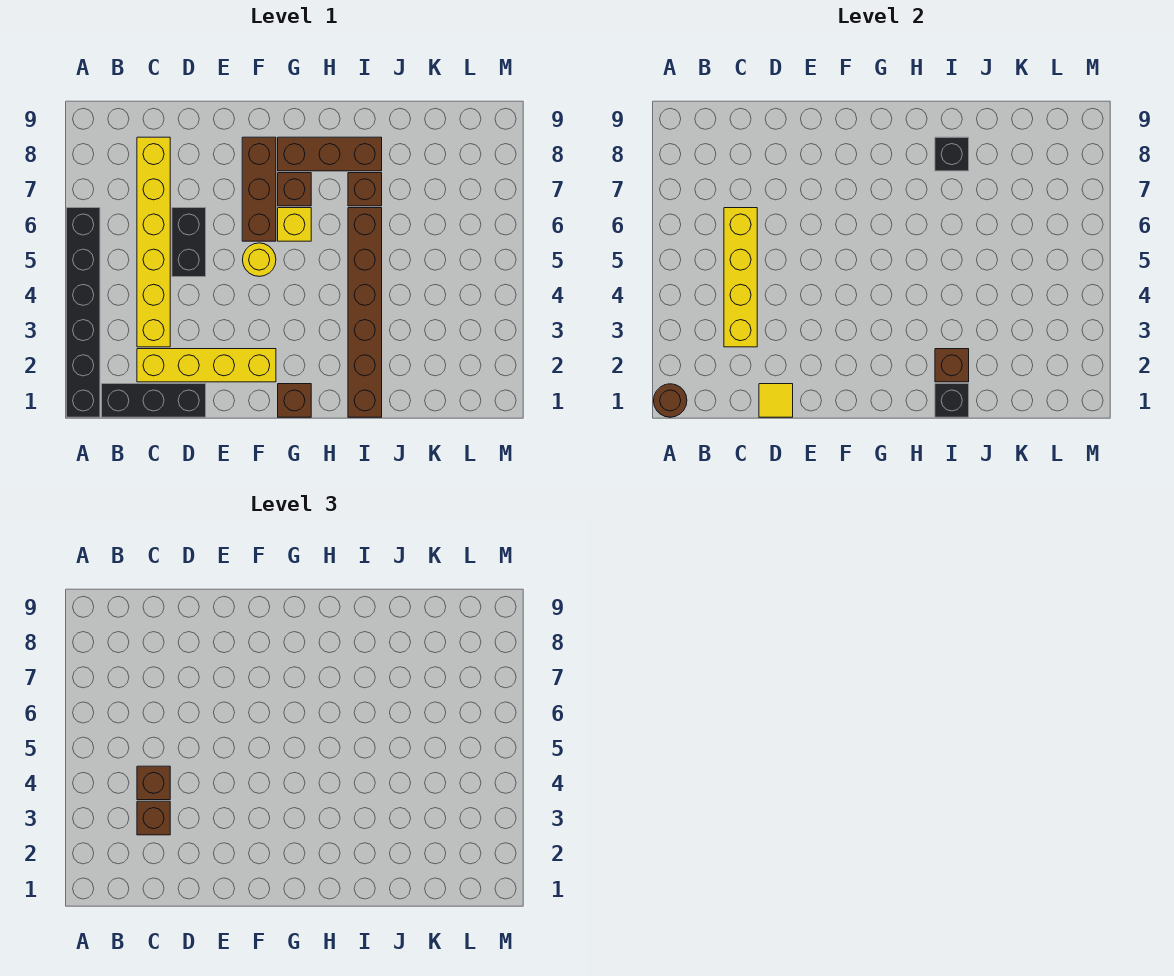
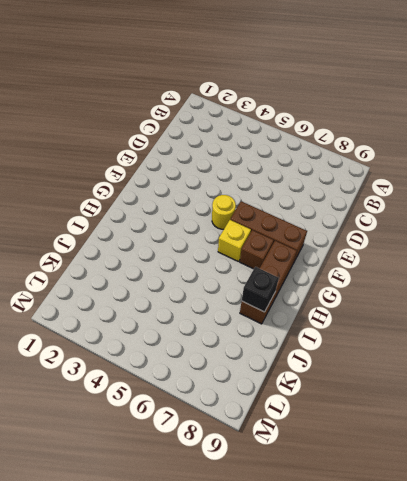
none -> black brick A1:A6 level 1
none -> black brick B1:D1 level 1
none -> yellow brick C2:F2 level 1

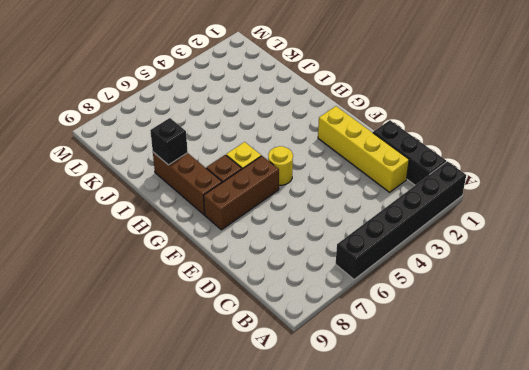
none -> yellow brick C3:C8 level 1
none -> black brick D5:D6 level 1
none -> brown brick G1 level 1

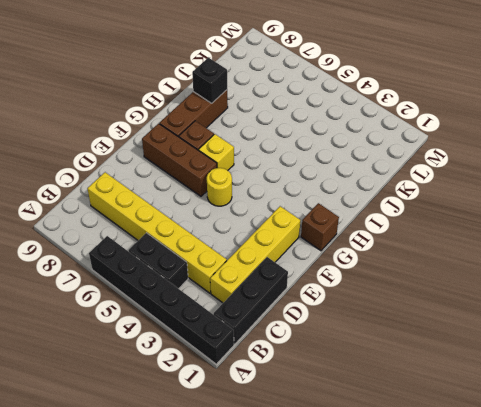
black brick B4:B5 level 1 -> black brick D5:D6 level 1
none -> brown brick I1:I6 level 1
none -> brown brick I7 level 1
none -> brown round brick A1 level 2

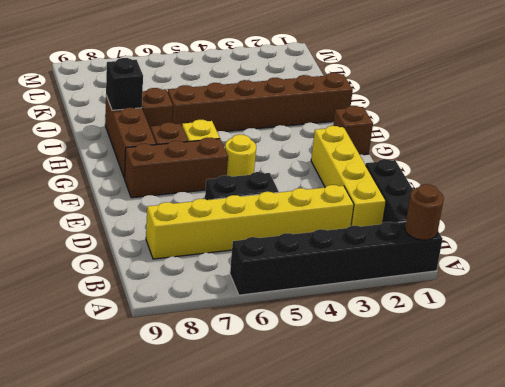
none -> yellow brick C3:C6 level 2
none -> yellow tile D1 level 2
none -> black brick I1 level 2

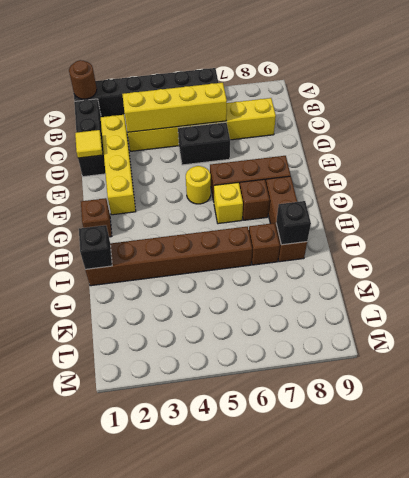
none -> brown brick I2 level 2
none -> brown brick C3 level 3
none -> brown brick C4 level 3

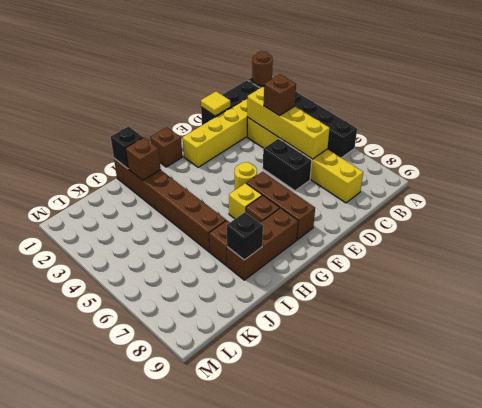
none -> brown brick C3 level 3

